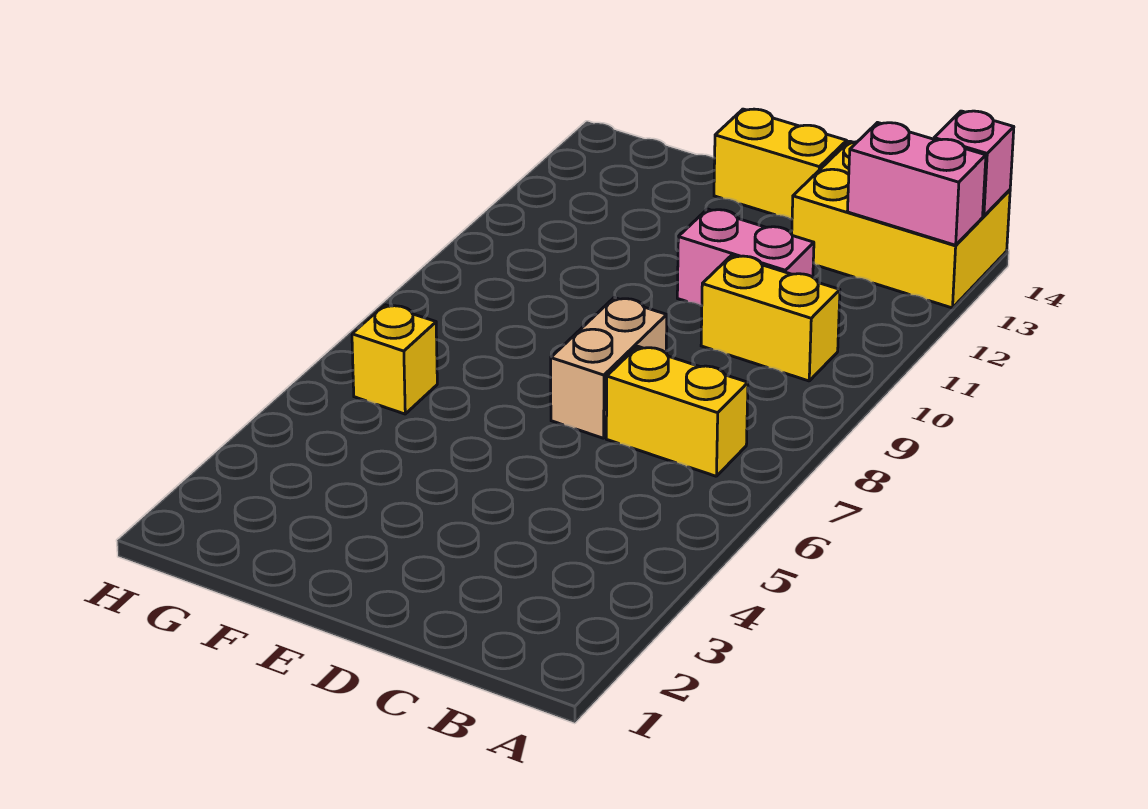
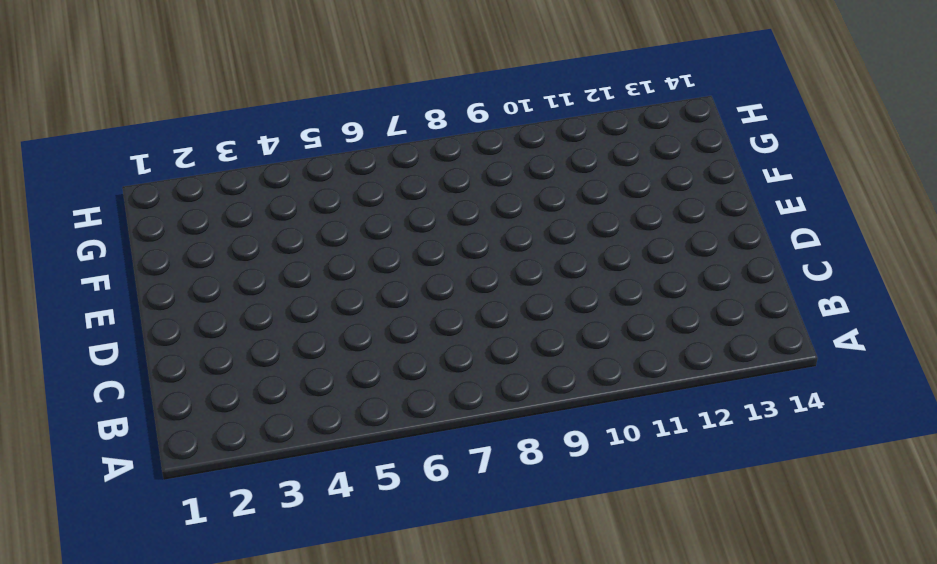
none -> yellow brick A13:C14 level 1
none -> yellow brick B7:C7 level 1

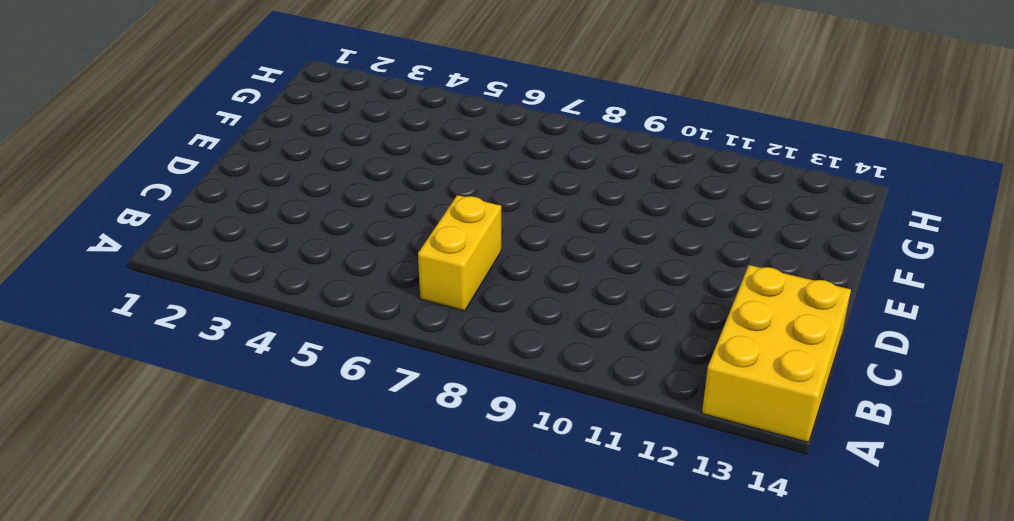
none -> yellow brick B10:C10 level 1
none -> pink brick C11:D11 level 1

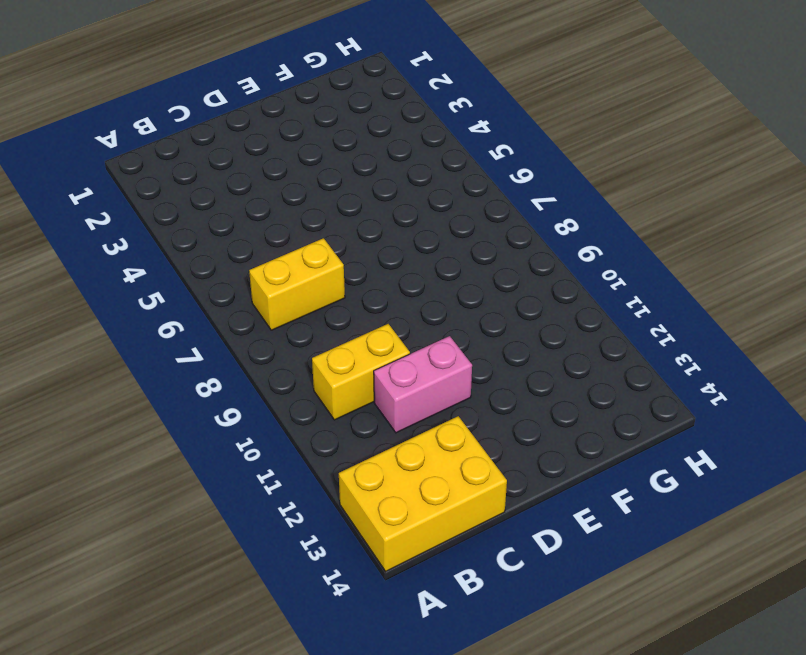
none -> tan brick D7:D8 level 1
none -> yellow brick D14:E14 level 1

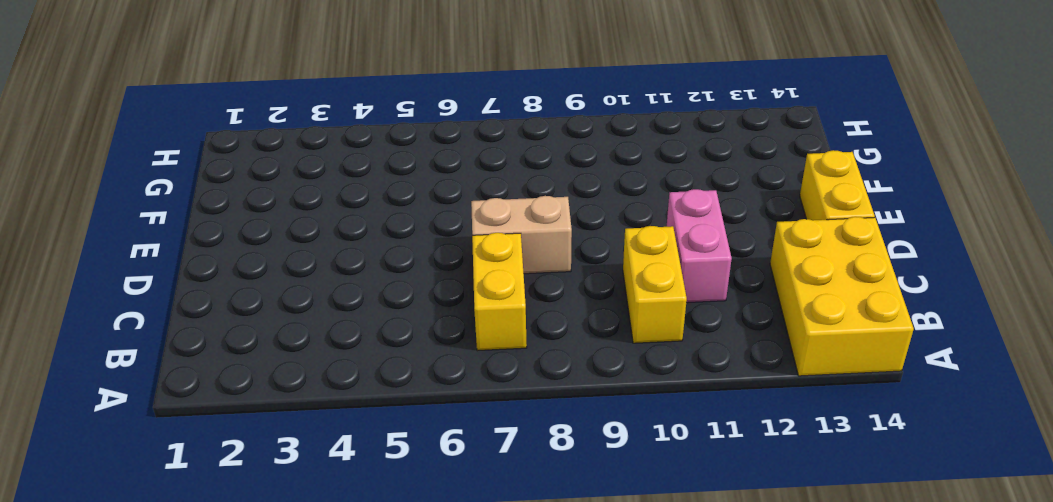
none -> yellow brick G6 level 1
none -> pink brick A13:B13 level 2

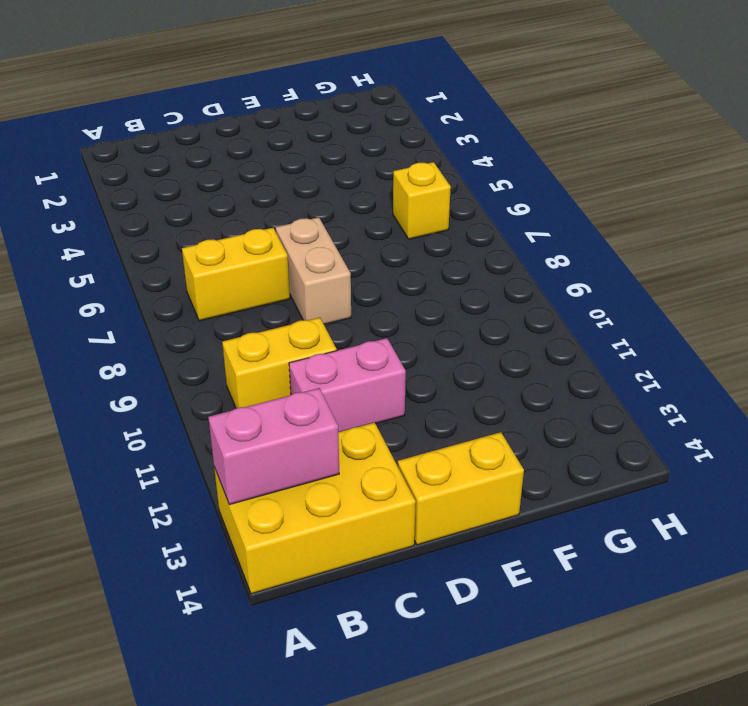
none -> pink brick A14 level 2

